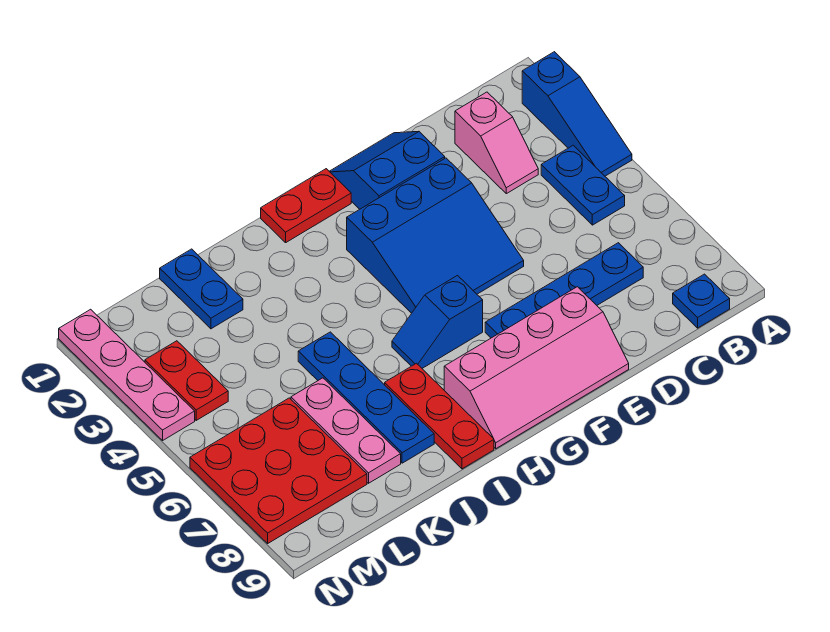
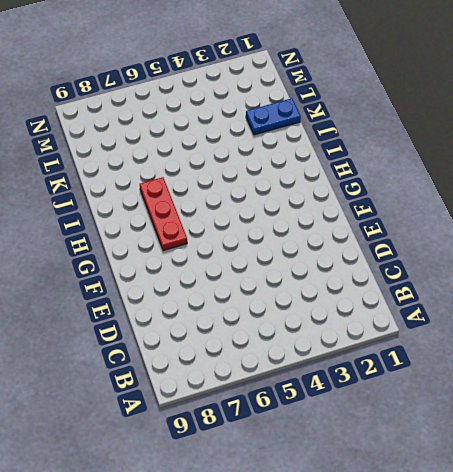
red plate G7:I7 level 1 -> red plate I7:I9 level 1
none -> blue slope A2:A4 level 1 top 2
none -> blue plate B4:B5 level 1
none -> blue plate B9 level 1

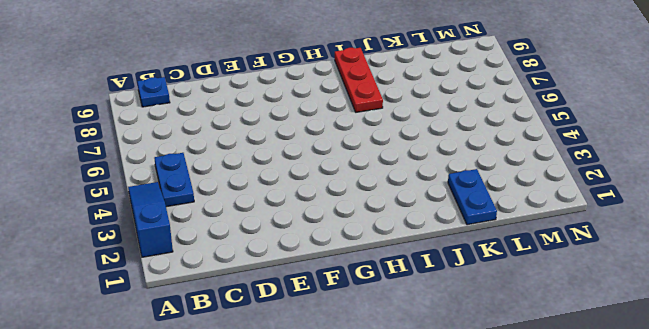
none -> pink slope C2:C3 level 1 top 2
none -> blue plate C7:F7 level 1
none -> blue slope E1:F2 level 1 top 2

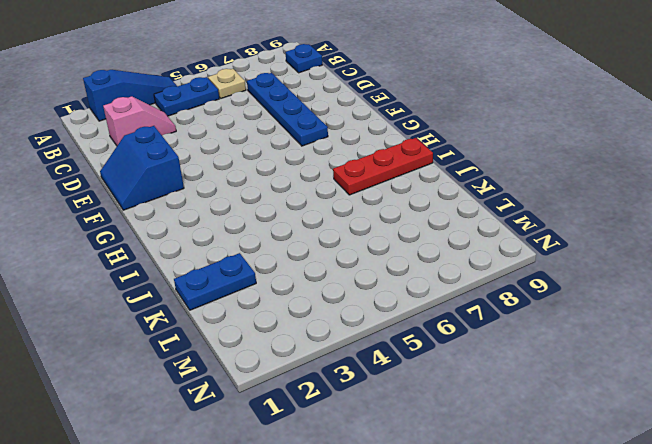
tan plate B6 level 1 -> none
none -> blue slope E3:G5 level 1 top 3
none -> pink slope E8:H9 level 1 top 8
none -> red plate G1:H1 level 1

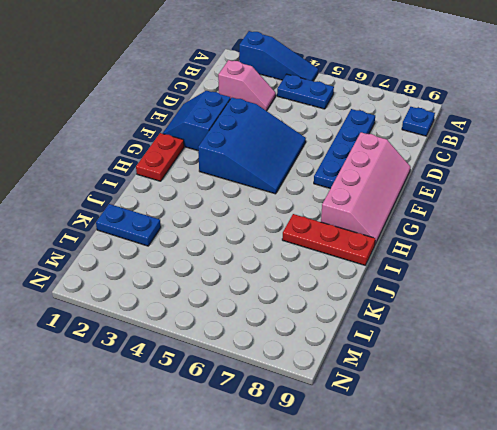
none -> blue slope G6:H6 level 1 top G
none -> blue plate J5:J8 level 1
none -> pink plate K6:K8 level 1

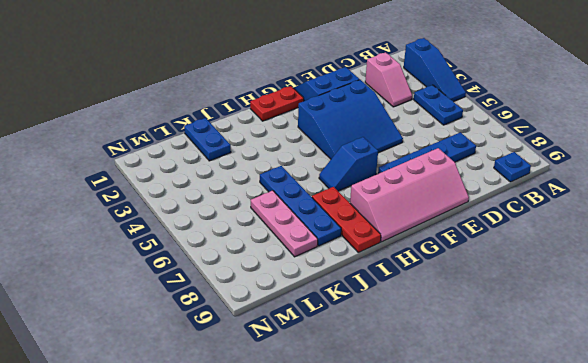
none -> red plate L6:N8 level 1
none -> red plate M3:M4 level 1
none -> pink plate N1:N4 level 1

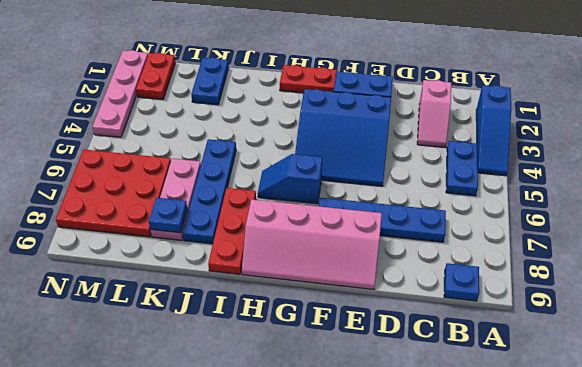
blue plate K8 level 2 -> none
red plate M1:M2 level 1 -> red plate M3:M4 level 1

